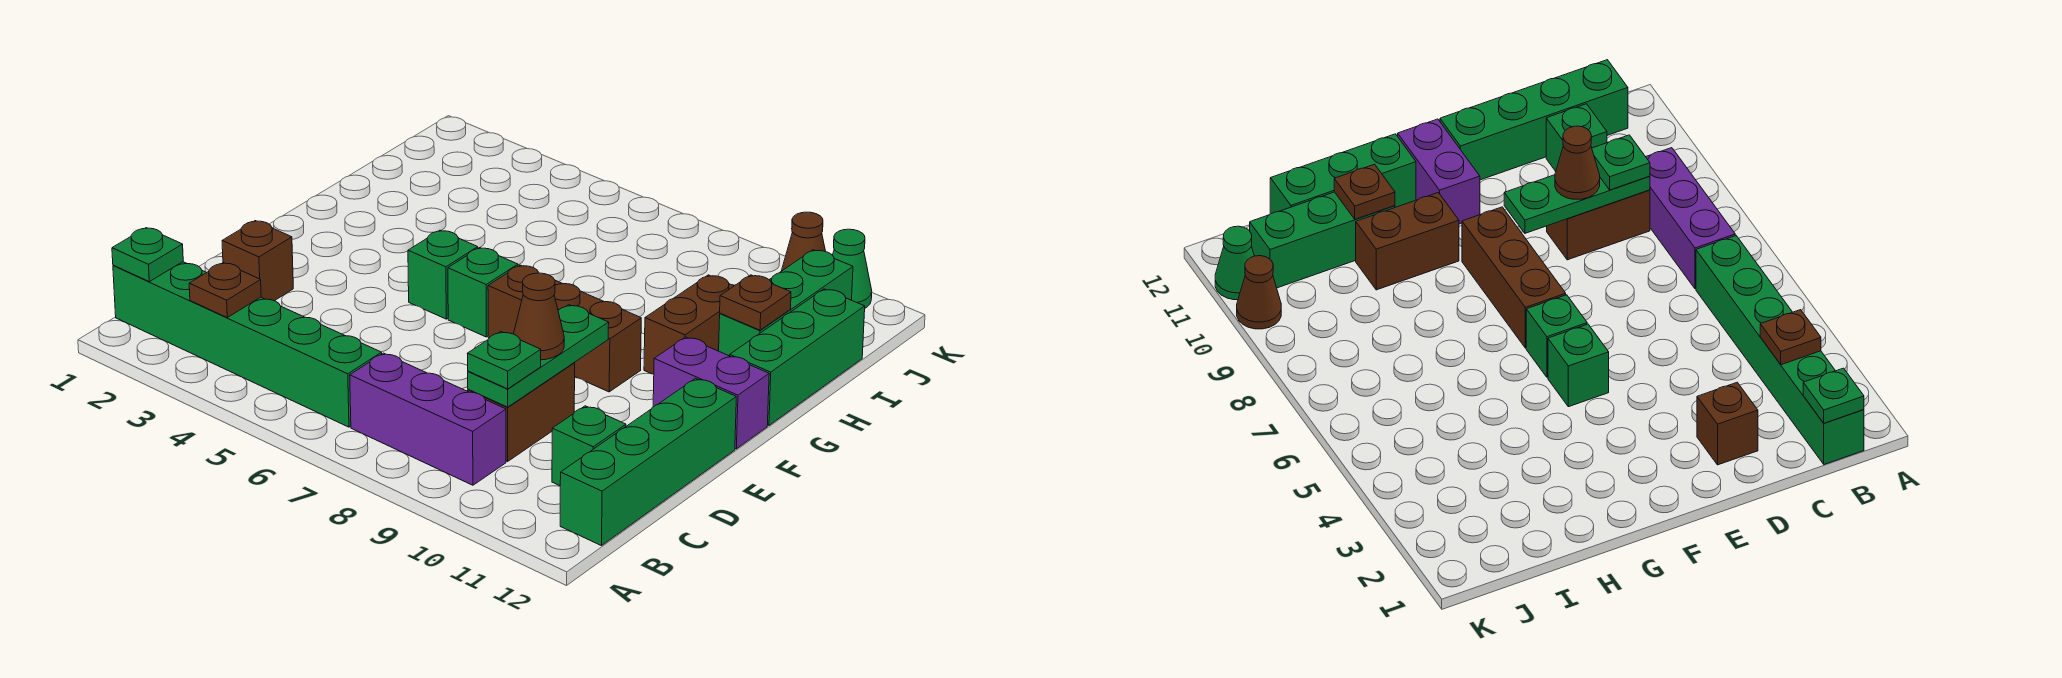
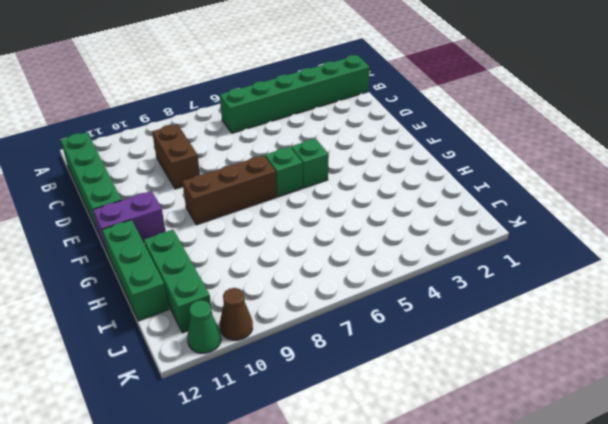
none -> purple brick B7:B9 level 1
none -> green brick C11 level 1
none -> brown brick D2 level 1

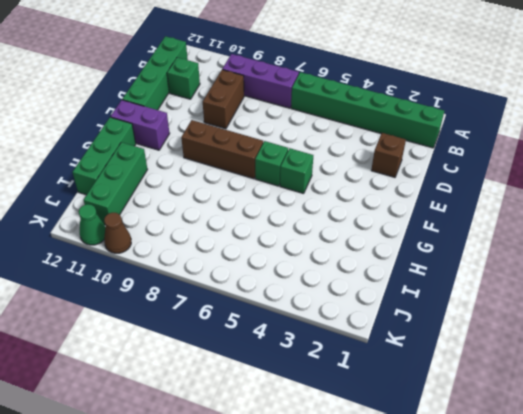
none -> brown brick G10:H10 level 1
none -> green plate B1 level 2
none -> brown plate B3 level 2

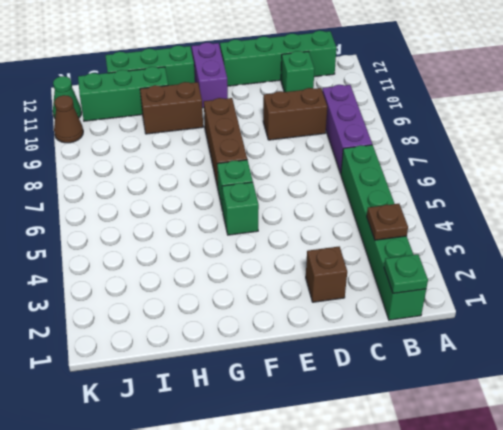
none -> green plate C9:E9 level 2
none -> brown plate H11 level 2
none -> green plate C9 level 3

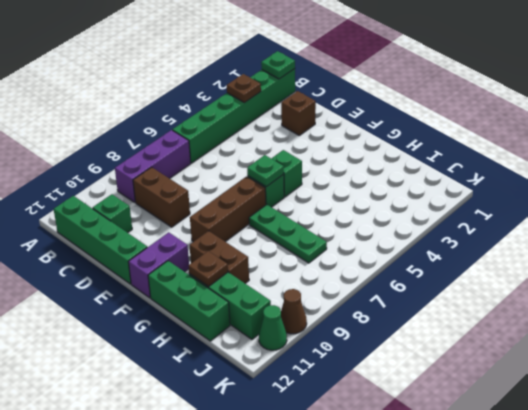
green plate F6 level 2 -> green plate C9 level 3
green plate G7:I7 level 1 -> green plate C9:E9 level 2
none -> brown cone D9 level 3

